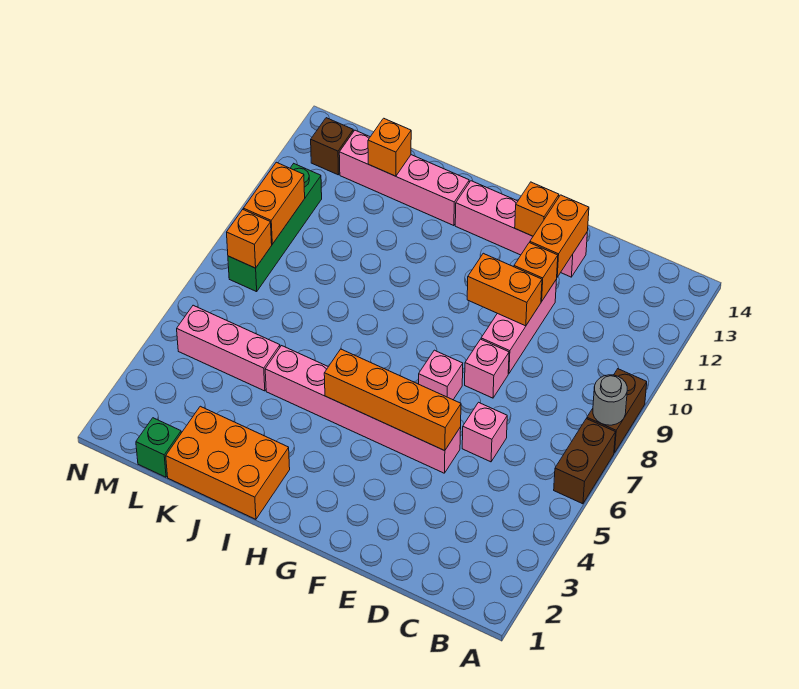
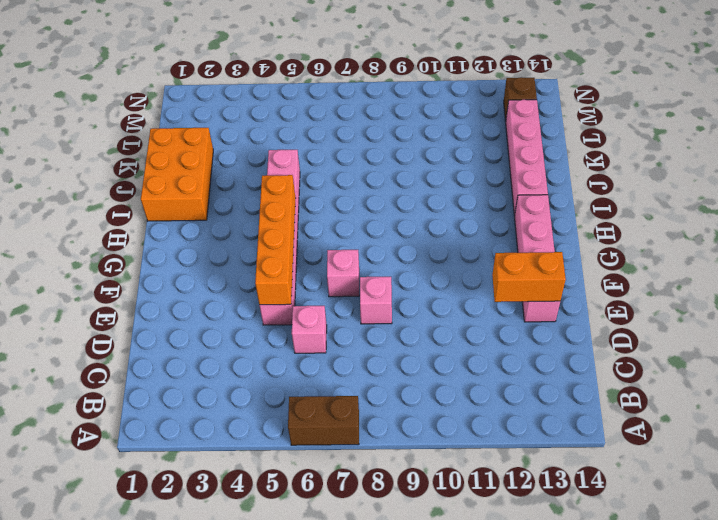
none -> brown brick A8:A9 level 1
none -> pink brick E9:E11 level 1
none -> pink brick K5:M5 level 1

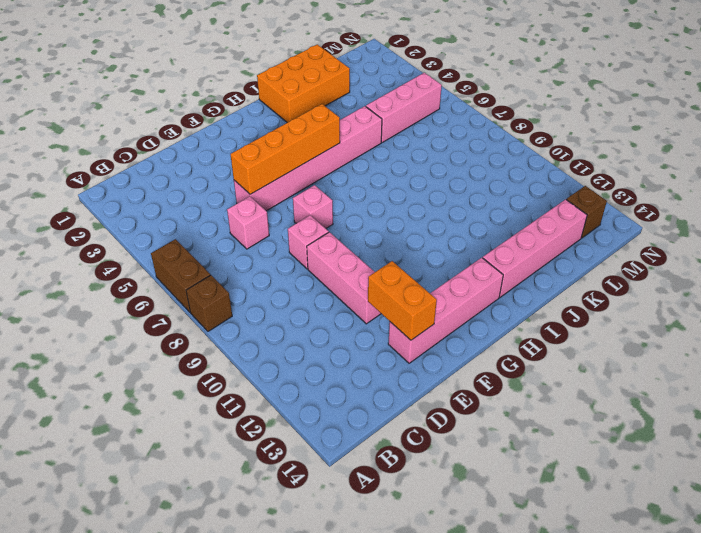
brown brick A8 level 1 -> brown brick A8:A9 level 1
none -> green brick L1 level 1
none -> green brick M8:M11 level 1
none -> grey round brick A8 level 2

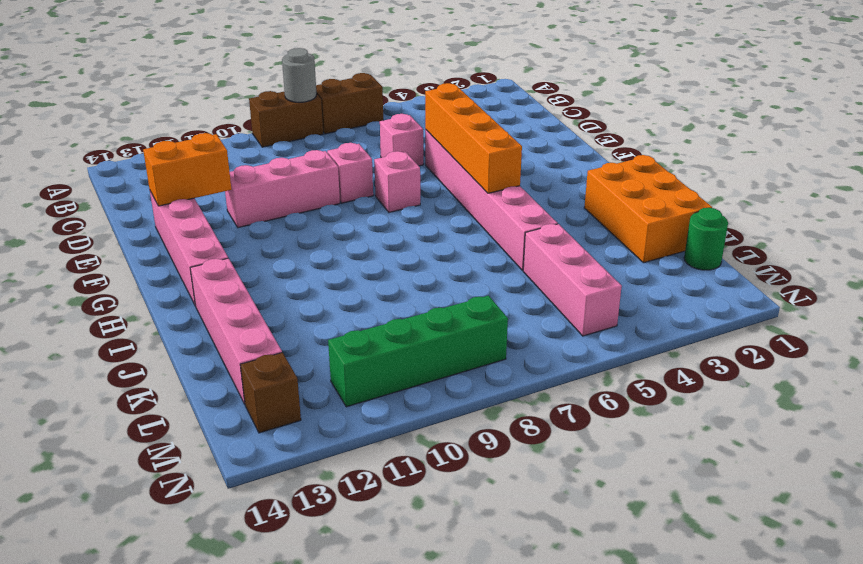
green round brick L1 level 1 -> green brick L1 level 1
none -> orange brick E10:F10 level 2
none -> orange brick E11 level 2
none -> orange brick F13 level 2

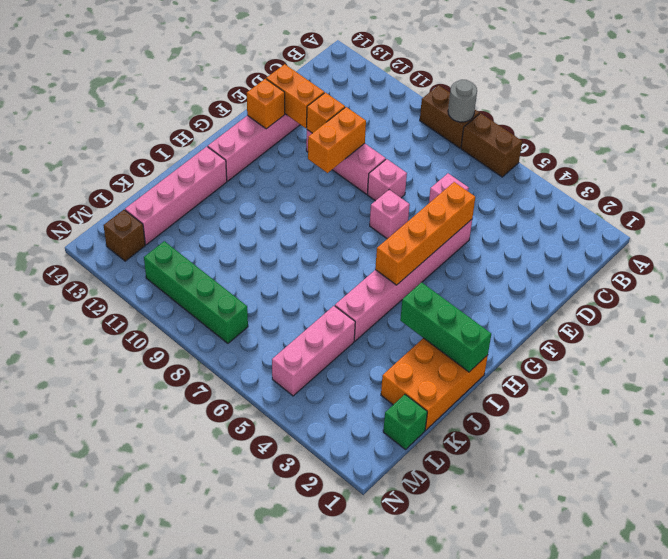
green brick I1:I3 level 2 -> none
none -> orange brick K13 level 2
none -> orange brick M8 level 2
none -> orange brick M9:M10 level 2

